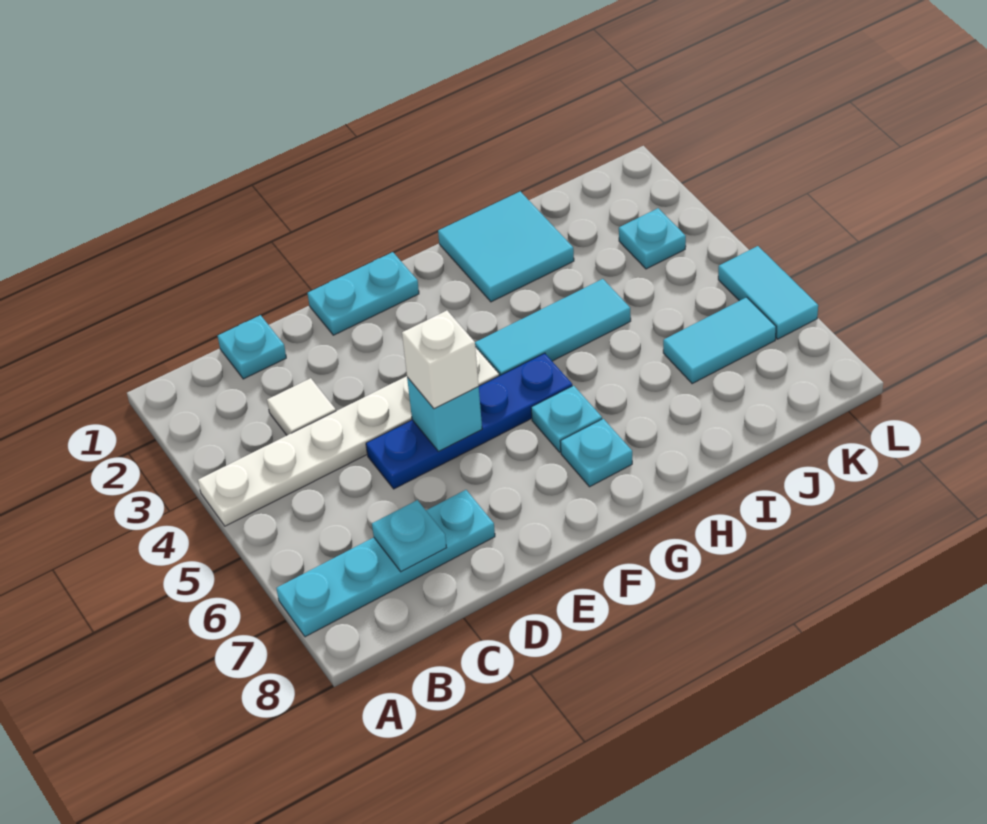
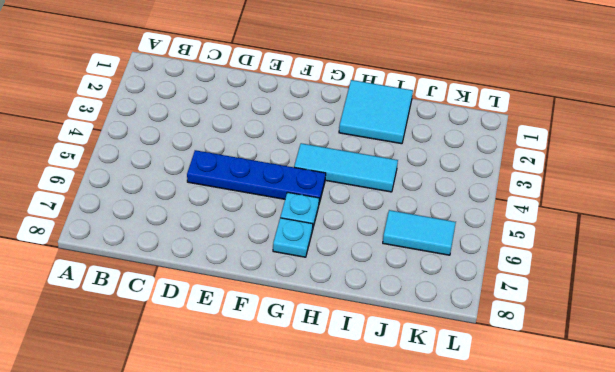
none -> white plate A4:F4 level 1
none -> cyan plate A7:D7 level 1
none -> cyan plate C1 level 1

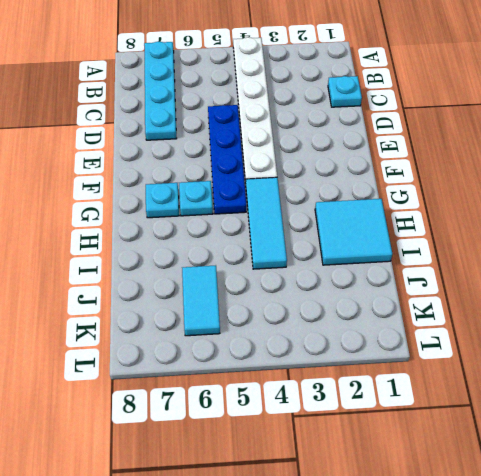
none -> white tile C3 level 1
none -> cyan plate E1:F1 level 1
none -> cyan plate K3 level 1

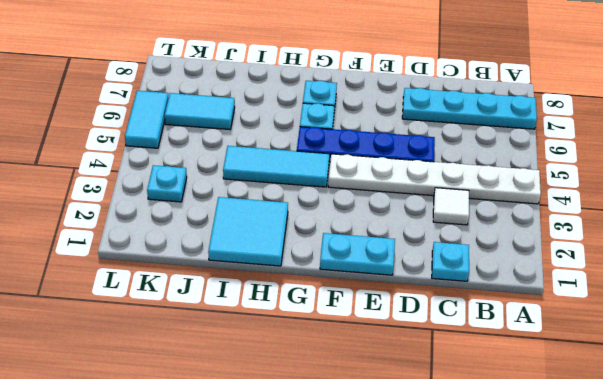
none -> cyan plate C7 level 2
none -> cyan brick E5 level 2
none -> white brick E5 level 3

